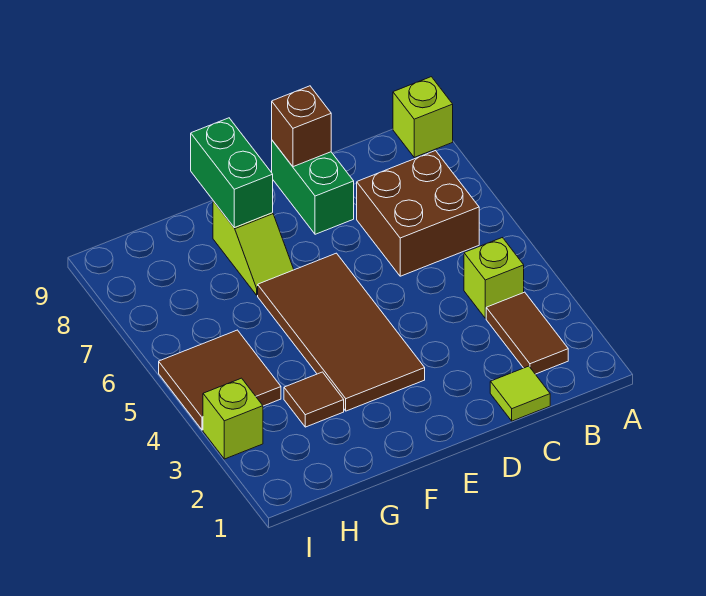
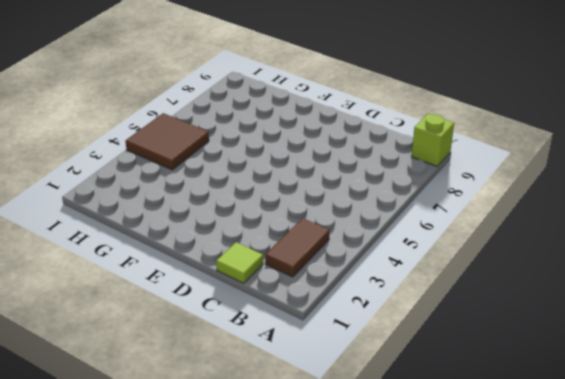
none -> lime brick B4 level 1
none -> brown brick B6:C7 level 1
none -> green brick D8:D9 level 1

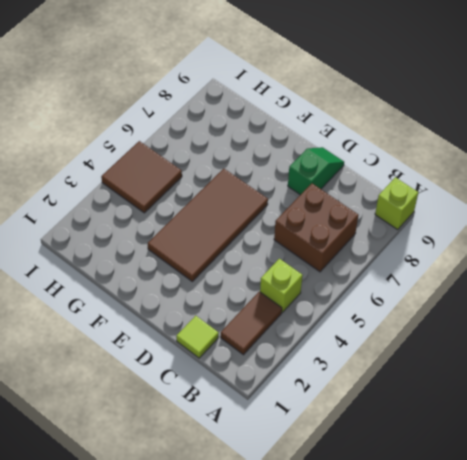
green slope D8:D9 level 1 top 8 -> green brick D8:D9 level 1
none -> lime slope F7:F8 level 1 top 8
none -> brown tile G3 level 1
none -> lime brick I3 level 1

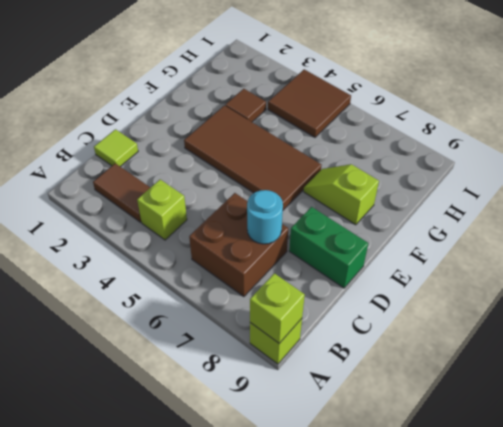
lime brick A9 level 2 -> lime brick I3 level 1
cyan round brick C7 level 2 -> none
none -> brown brick D9 level 2
none -> green brick F8:F9 level 2

